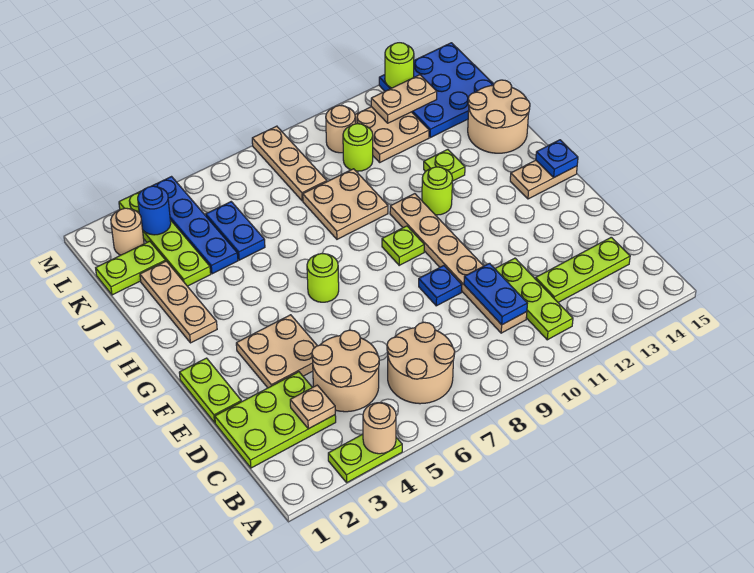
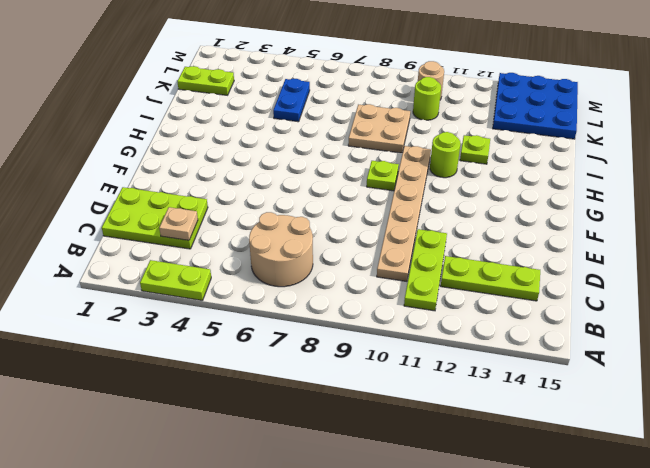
none -> tan round brick C4:D5 level 1
none -> lime plate E1:F1 level 1
none -> tan plate E3:F4 level 1
none -> blue plate E9 level 1

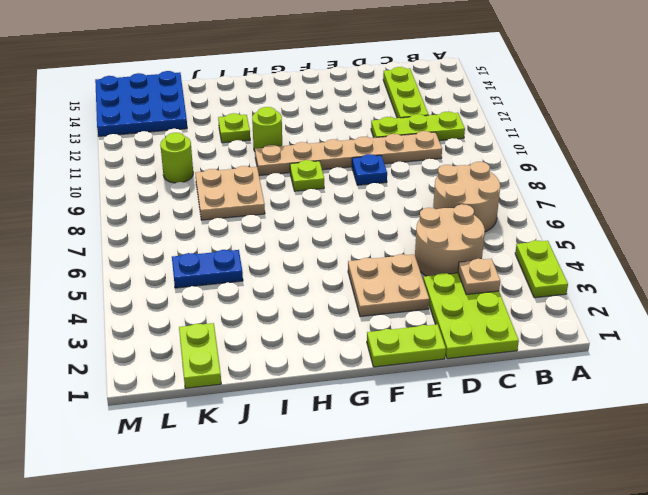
none -> lime round brick G6 level 1
none -> tan plate G14:G15 level 1
none -> tan plate H2:J2 level 1
none -> tan round brick I14:J15 level 1

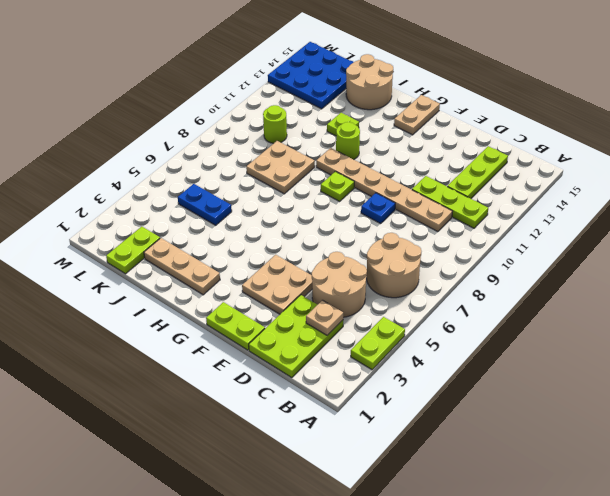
none -> lime round brick G6 level 1
none -> lime plate J3:M3 level 1
none -> blue plate J4:M4 level 1
none -> tan plate K8:M8 level 1

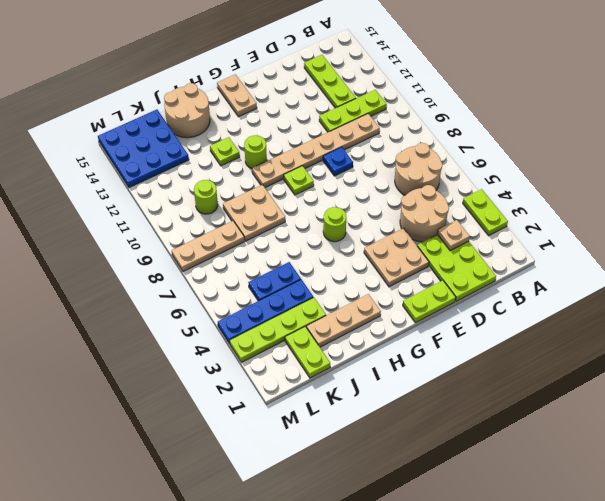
none -> tan plate K11:L12 level 1
none -> tan round brick L2 level 1
none -> tan round brick L10 level 1
none -> tan round brick A4 level 2

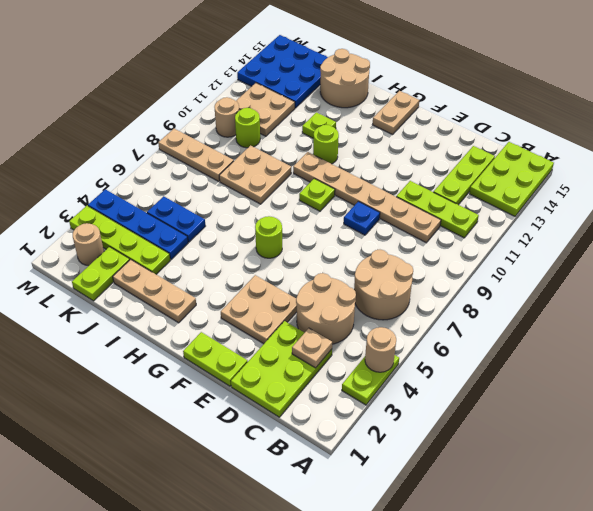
lime plate A13:B15 level 1 -> none
none -> blue plate C10:D10 level 2
none -> blue plate G15 level 2
none -> blue round brick L3 level 2
none -> tan plate L12:L13 level 2

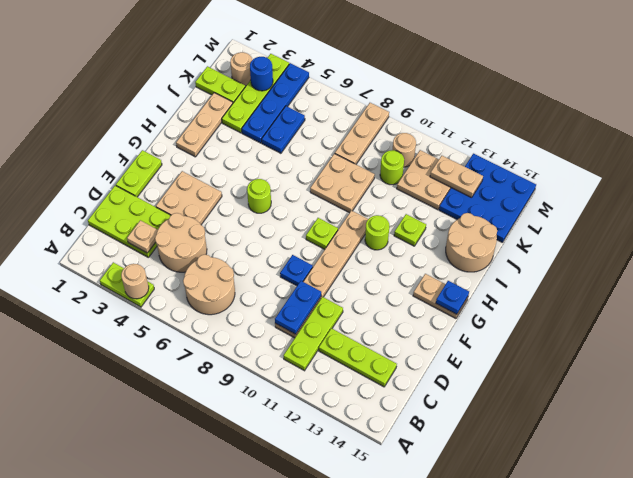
none -> lime round brick M13 level 2

